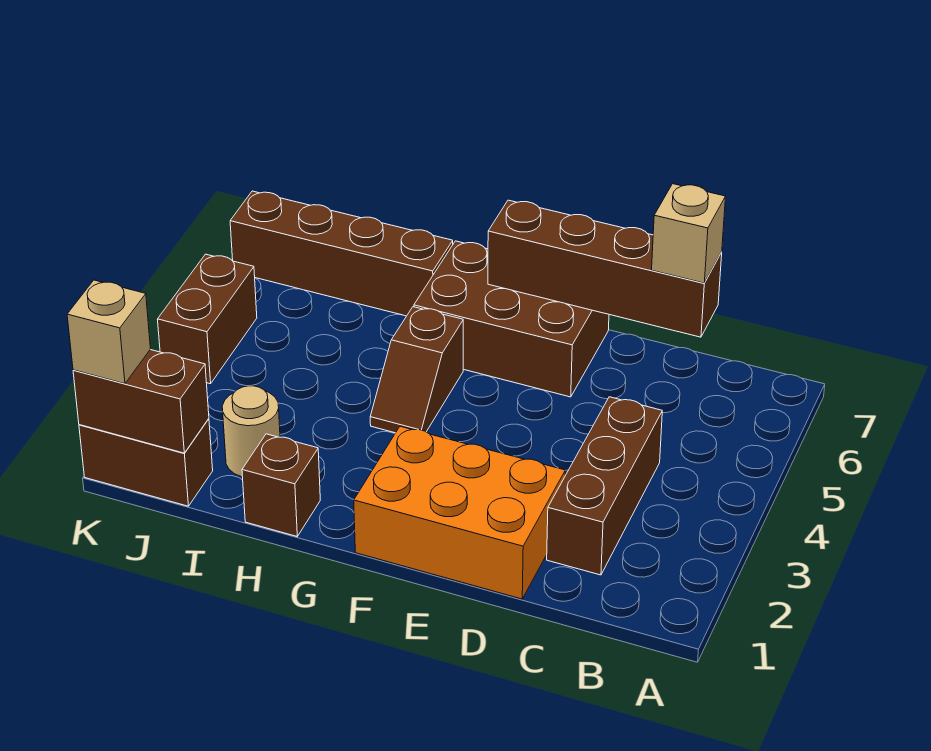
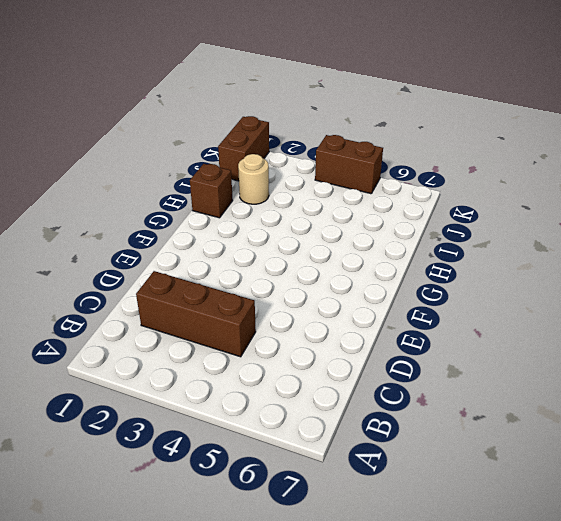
none -> orange brick D1:F2 level 1
none -> brown brick E6:G7 level 1
none -> brown slope G4:G5 level 1 top 5

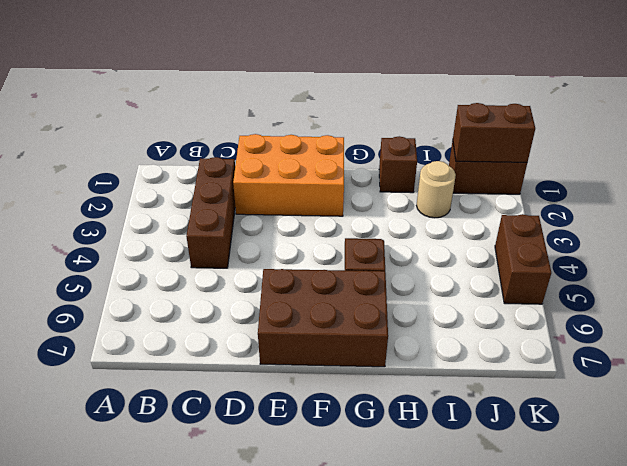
none -> brown brick H7:K7 level 1
none -> brown brick C7:F7 level 2
none -> tan brick C7 level 3

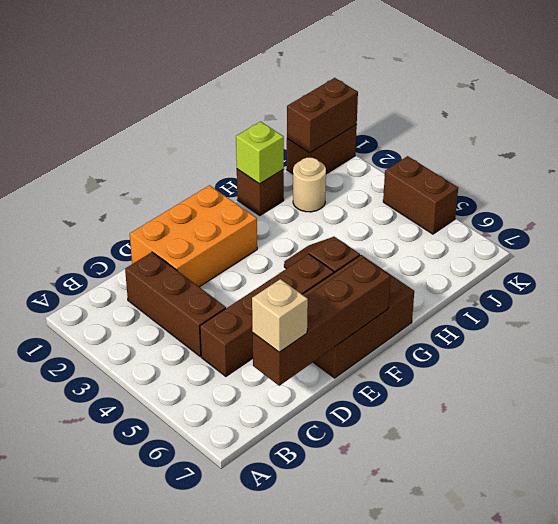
brown brick C5:F5 level 1 -> brown brick H7:K7 level 1
lime brick H1 level 2 -> none
none -> tan brick K1 level 3

